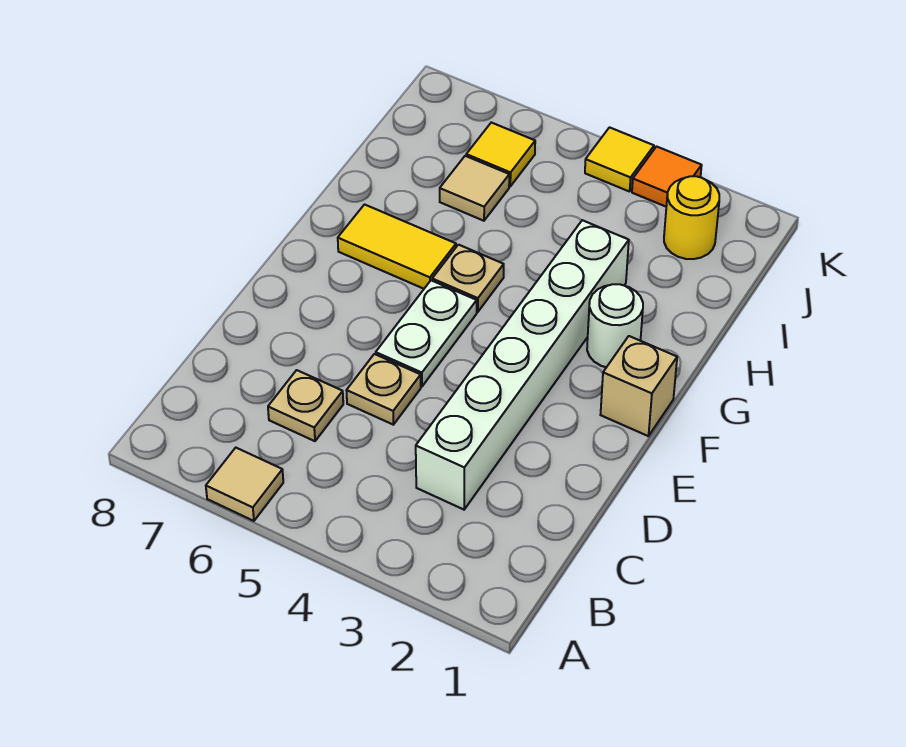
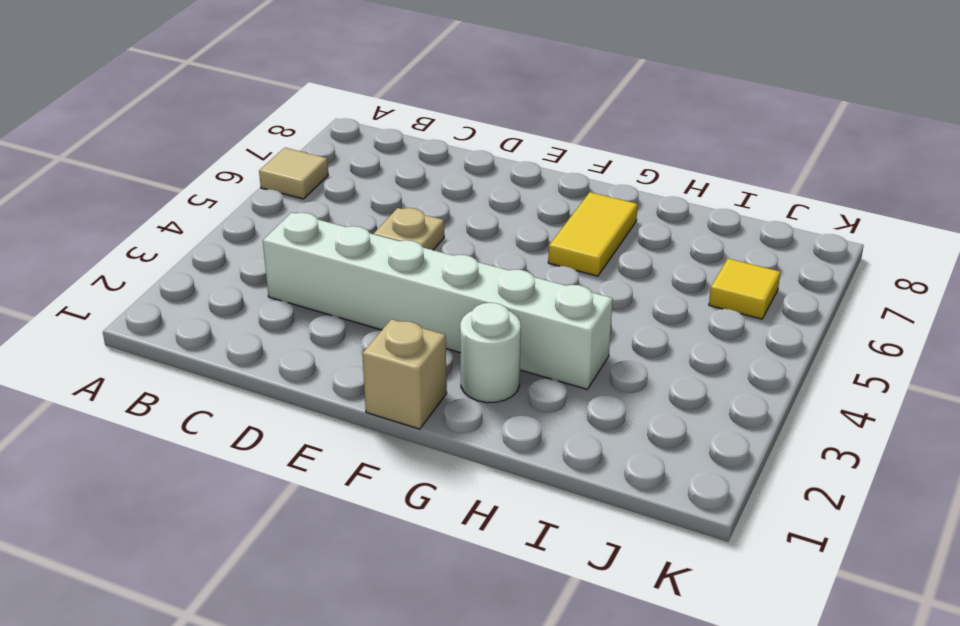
none -> tan plate C6 level 1
none -> white plate E5:F5 level 1
none -> tan plate G5 level 1

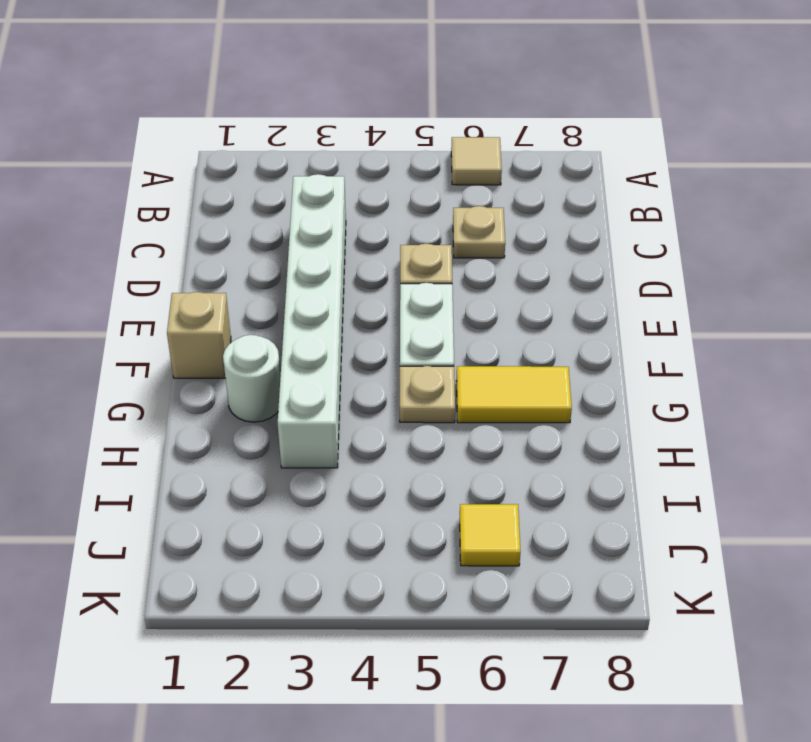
none -> tan tile I6 level 1
none -> yellow round brick J2 level 1
none -> orange tile K3 level 1

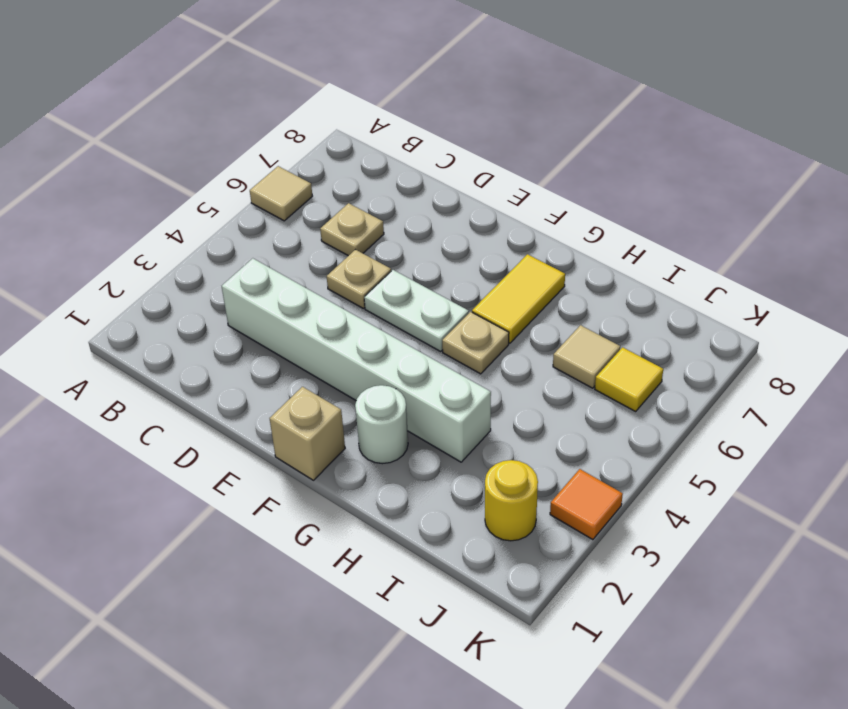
none -> yellow tile K4 level 1

